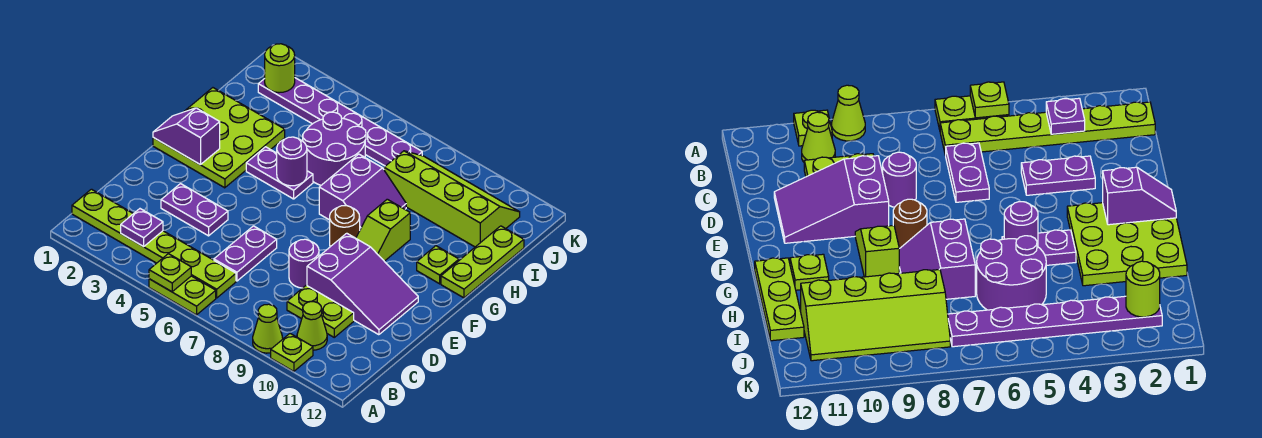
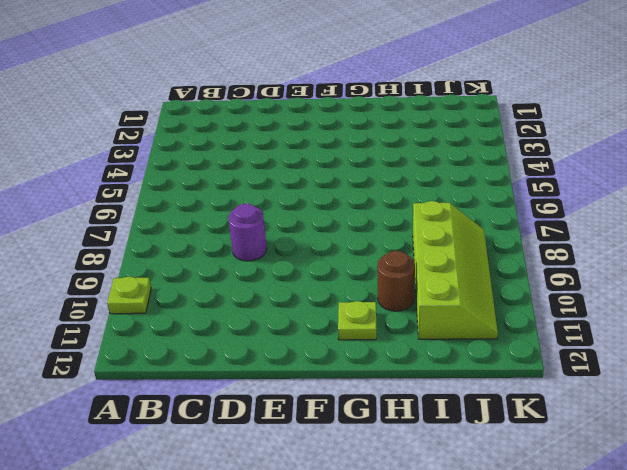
brown round brick H10 level 1 -> brown round brick F8 level 1
none -> lime plate A5:A6 level 1
none -> lime cone A9 level 1
none -> lime plate B1:B6 level 1

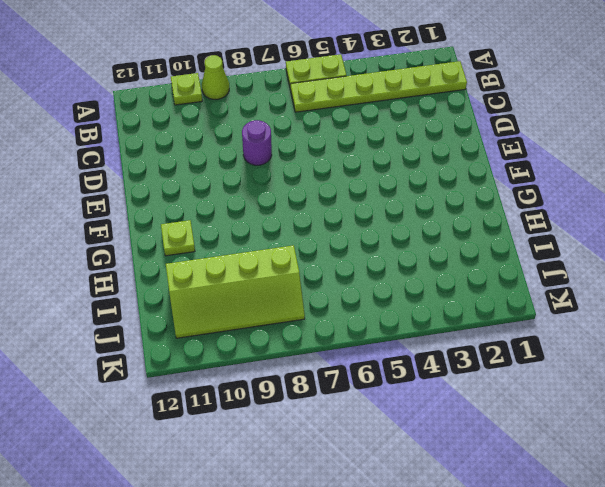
none -> lime cone B10 level 1
none -> purple plate C6:D6 level 1
none -> lime plate C9:C10 level 1

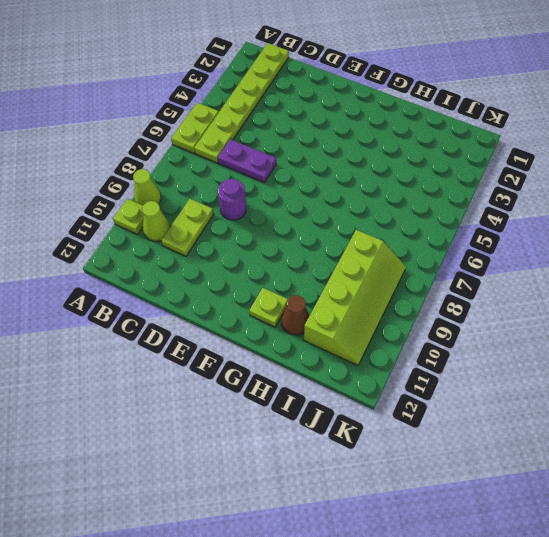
brown cone H11 level 1 -> none
none -> purple plate D3:D4 level 1
none -> purple slope D9:E11 level 1 top 9
none -> lime plate F1:H3 level 1

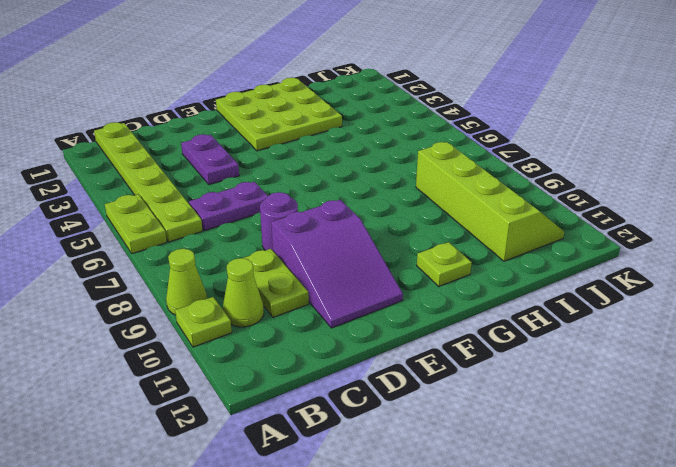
none -> brown round brick F8 level 1
none -> lime slope F9:G9 level 1 top G
none -> purple plate G4:G5 level 1

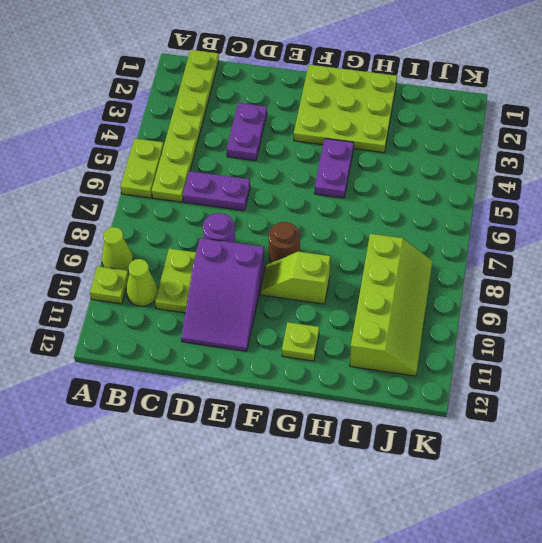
none -> purple slope G7:H8 level 1 top 7
none -> lime plate G12:I12 level 1
none -> purple round brick H5:I6 level 1

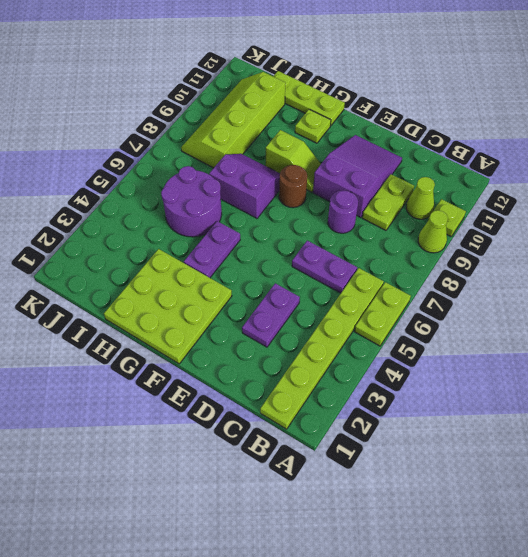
none -> purple plate J2:J7 level 1
none -> lime plate A5 level 2
none -> purple plate B3 level 2

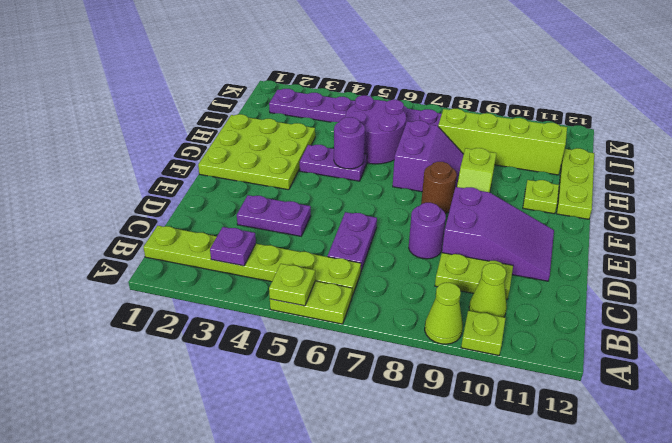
none -> purple slope F1:F2 level 2 top 2
none -> lime round brick J2 level 2

